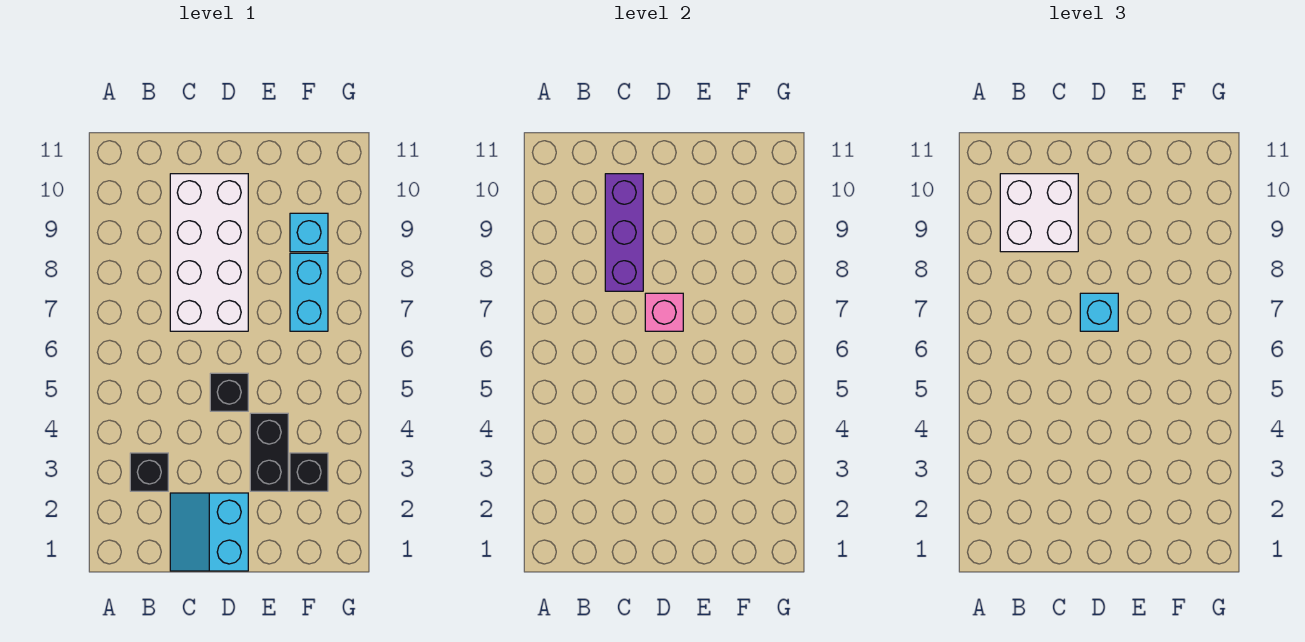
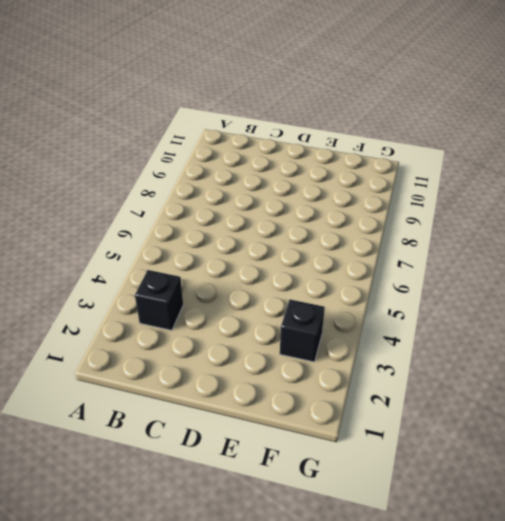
none -> cyan slope C1:D2 level 1 top D
none -> white brick C7:D10 level 1
none -> black brick D5 level 1

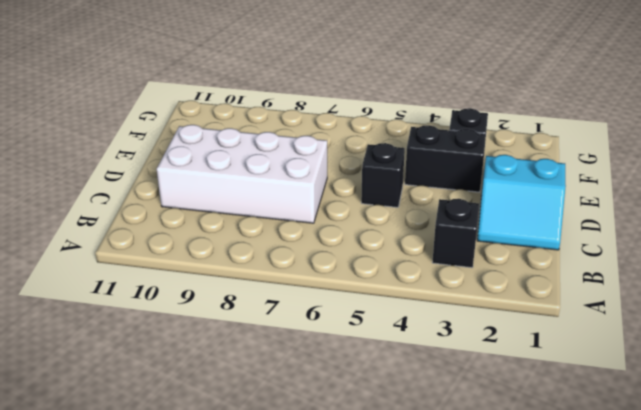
none -> cyan brick F7:F8 level 1
none -> cyan brick F9 level 1
none -> purple brick C8:C10 level 2

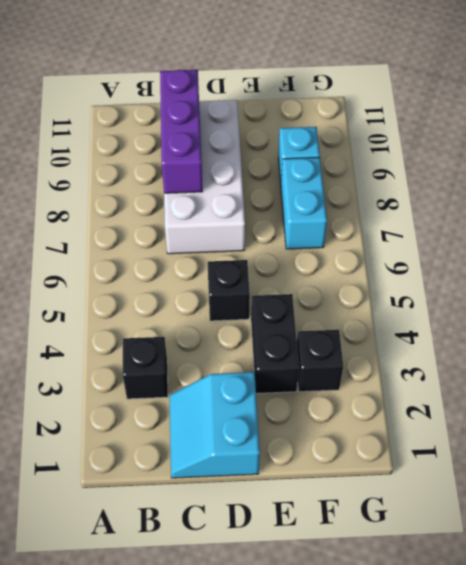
none -> pink brick D7 level 2
none -> white brick B9:C10 level 3
none -> cyan brick D7 level 3

